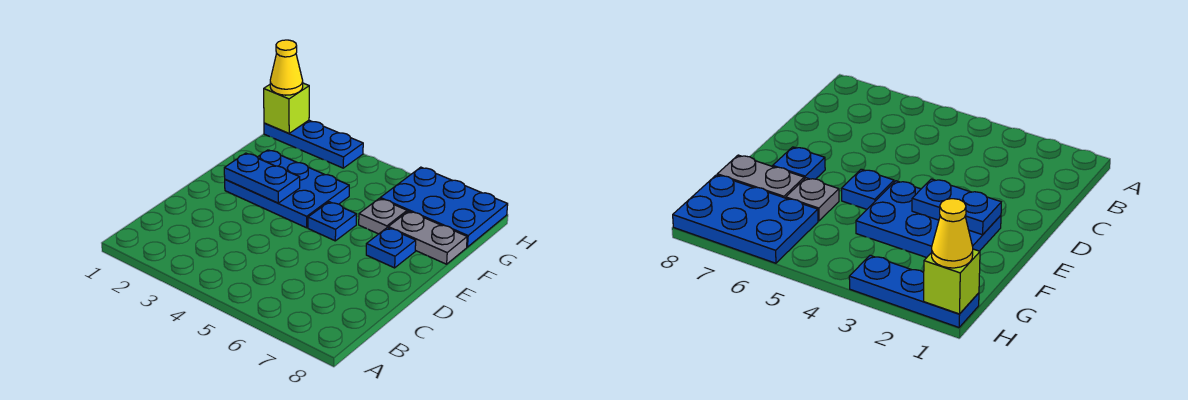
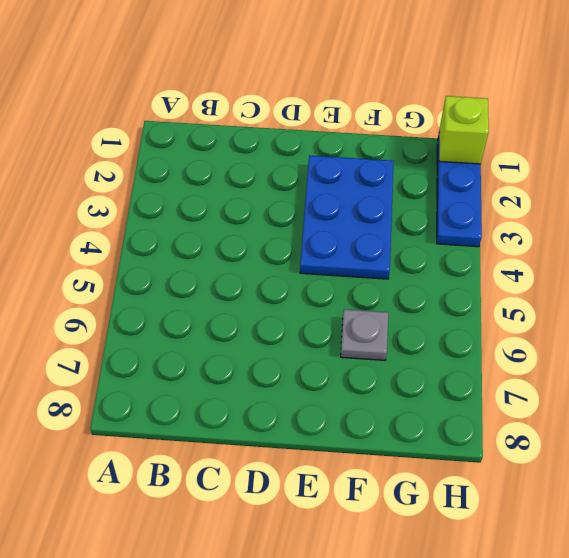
none -> blue plate E5 level 1
none -> blue plate E7 level 1

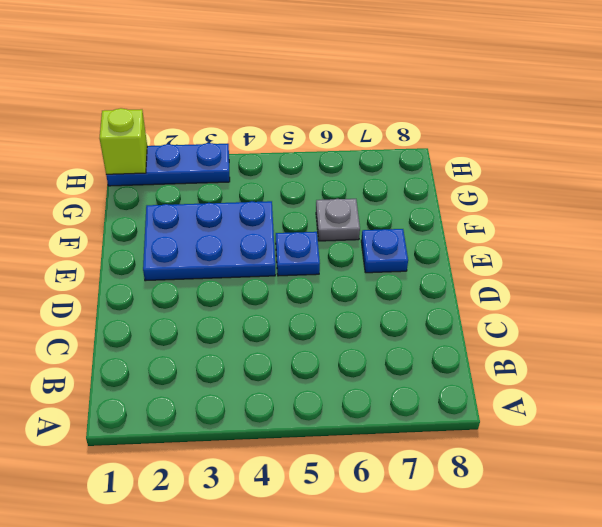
none -> grey plate F7:F8 level 1
none -> blue plate G6:H8 level 1

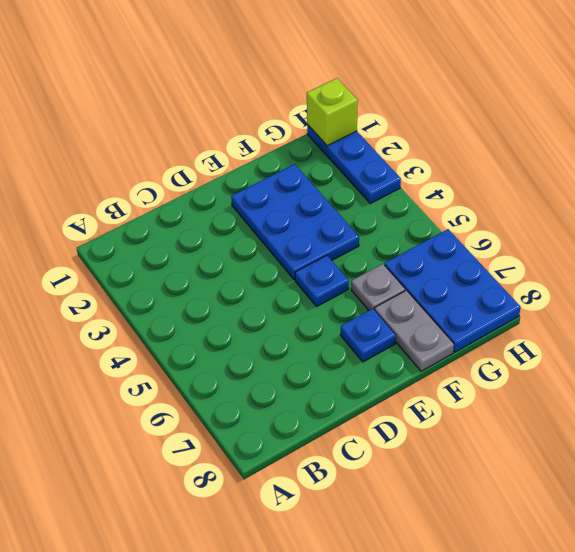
none -> blue plate E2:E3 level 2
none -> yellow cone H1 level 3

